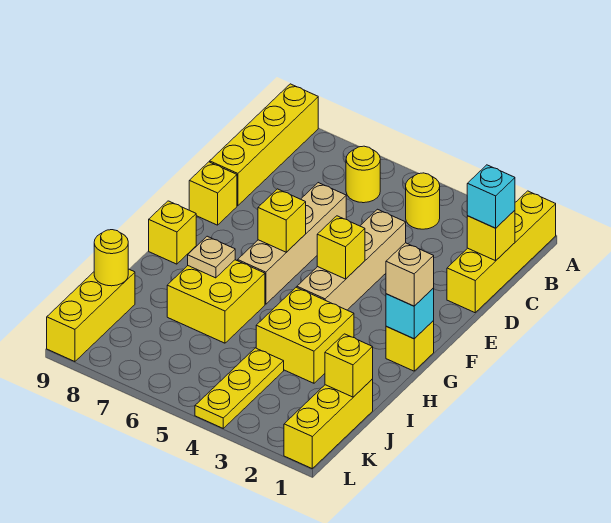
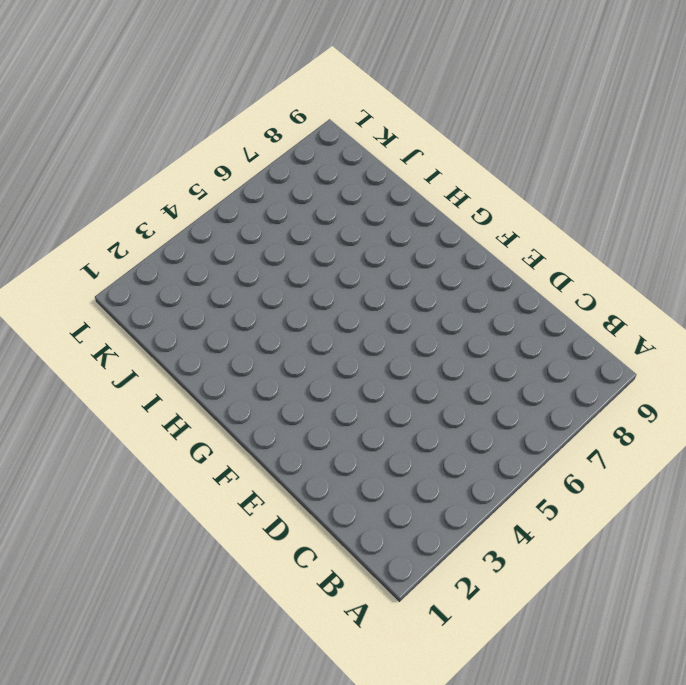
none -> yellow brick A1:D1 level 1
none -> yellow brick A9:D9 level 1
none -> yellow round brick B4 level 1

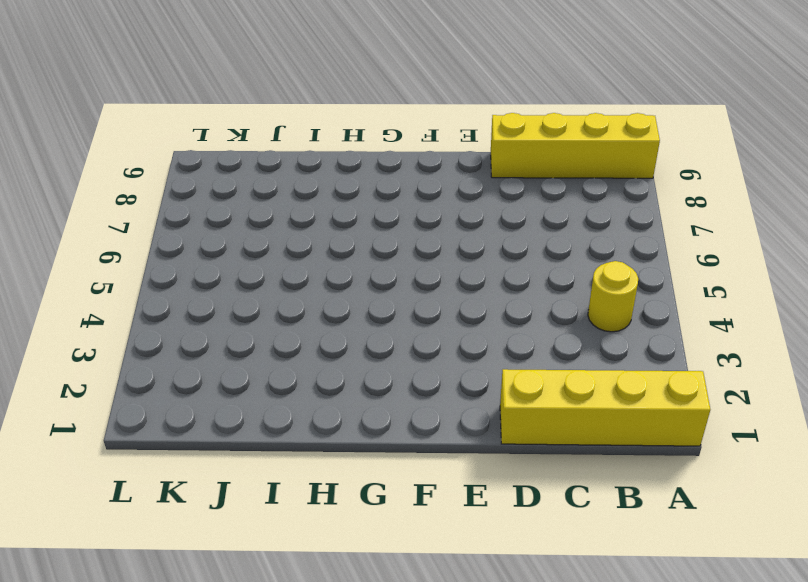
none -> yellow round brick B6 level 1
none -> tan brick D4:G4 level 1
none -> tan brick D6:G6 level 1

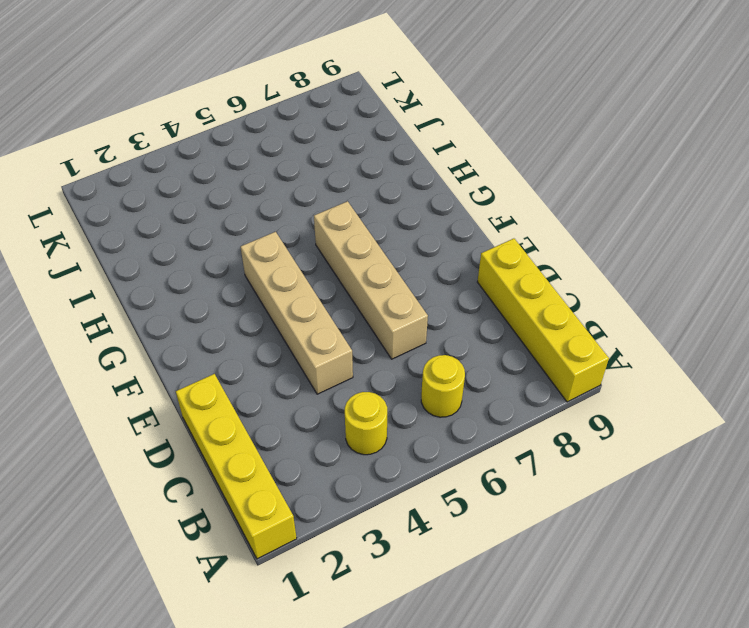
none -> yellow brick E9 level 1
none -> yellow brick G1 level 1
none -> yellow brick G9 level 1

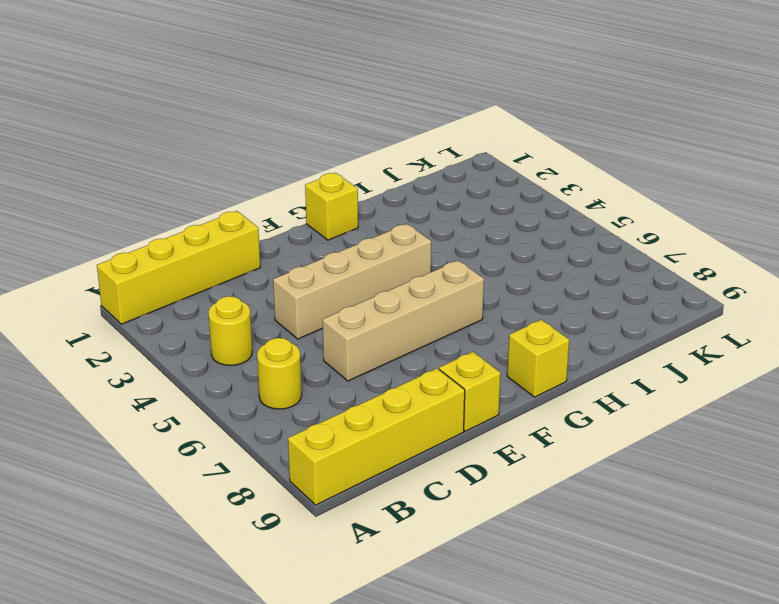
none -> yellow brick H3:I4 level 1
none -> yellow brick H6:I7 level 1
none -> yellow brick J1:L1 level 1

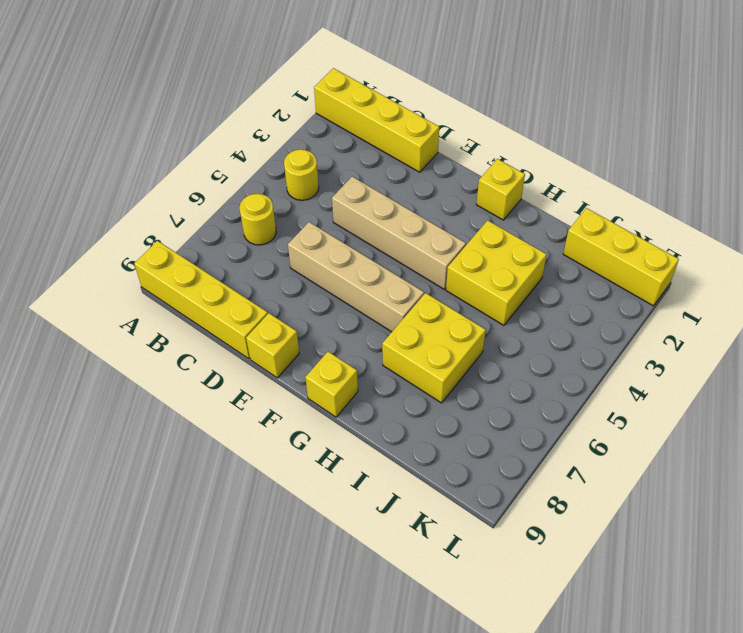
none -> yellow plate J4:L4 level 1
none -> yellow brick J9:L9 level 1
none -> yellow brick C1 level 2

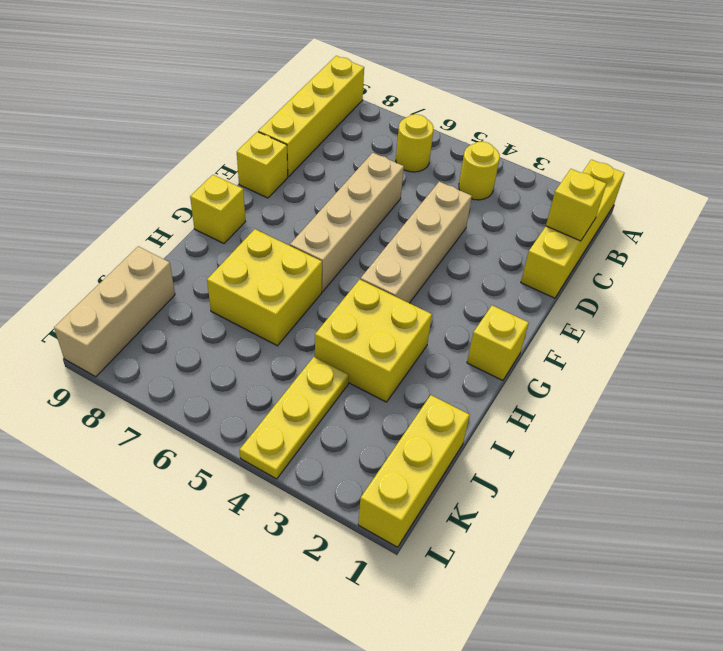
tan brick J9:L9 level 1 -> yellow brick J9:L9 level 1
none -> yellow brick F4 level 2
none -> yellow brick F6 level 2
none -> cyan brick G1 level 2

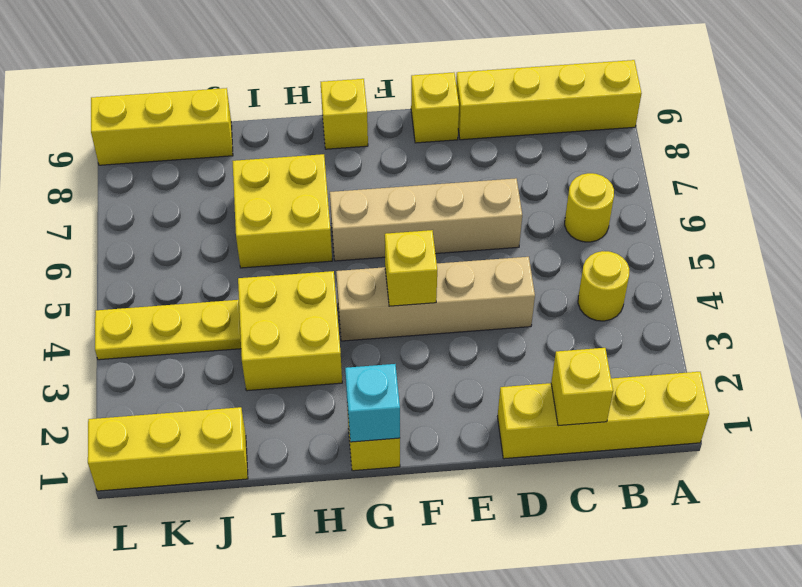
none -> yellow brick F6 level 2
none -> tan plate H7 level 2
none -> yellow brick J1 level 2

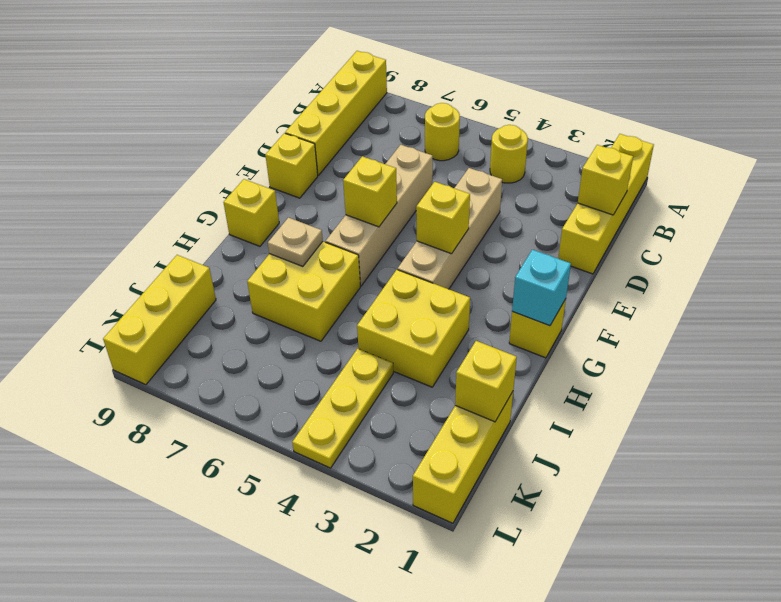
none -> yellow round brick J9 level 2
none -> cyan brick C1 level 3
none -> tan brick G1 level 3

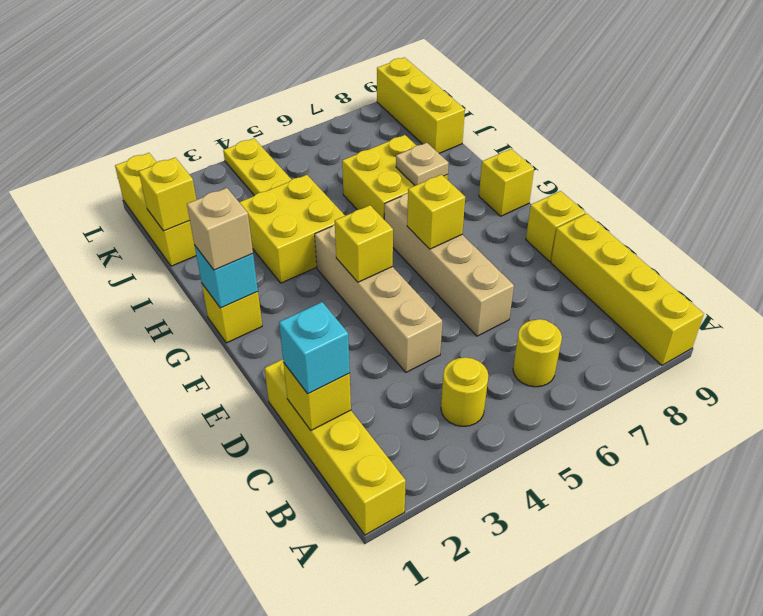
none -> yellow round brick J9 level 2

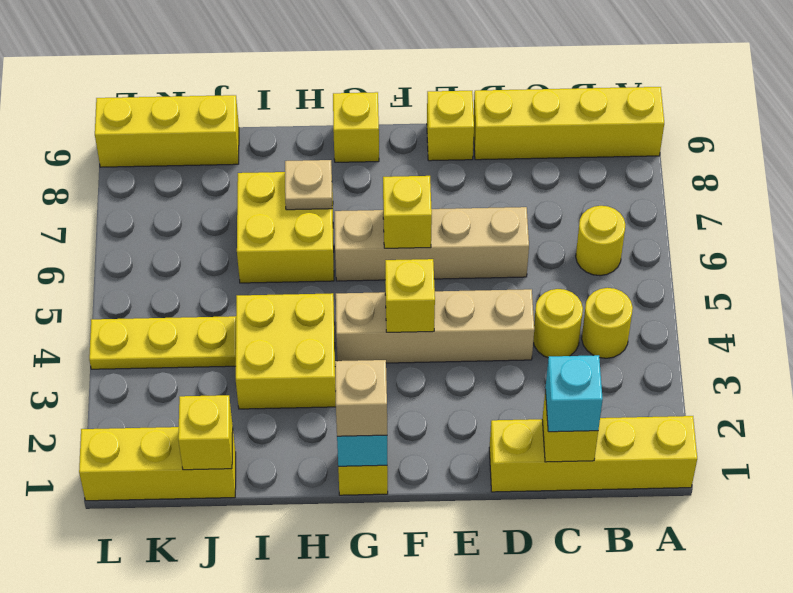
yellow round brick C4 level 1 -> yellow round brick J9 level 2

